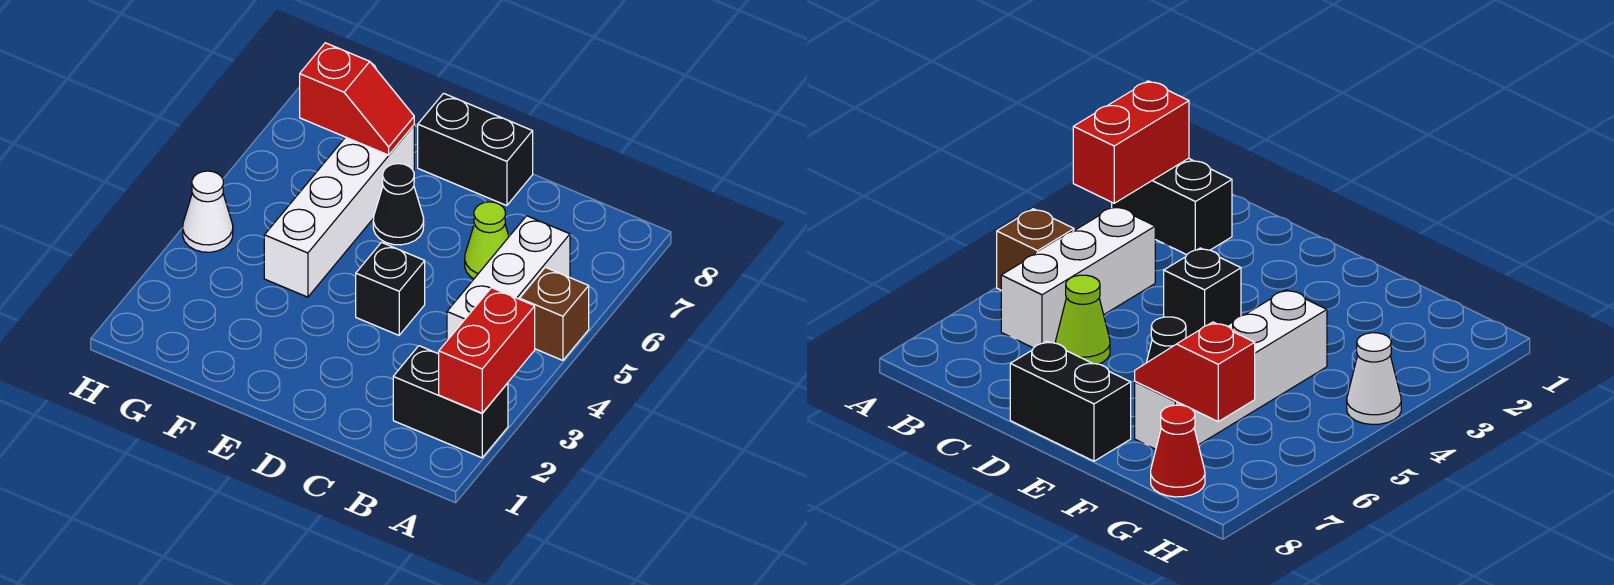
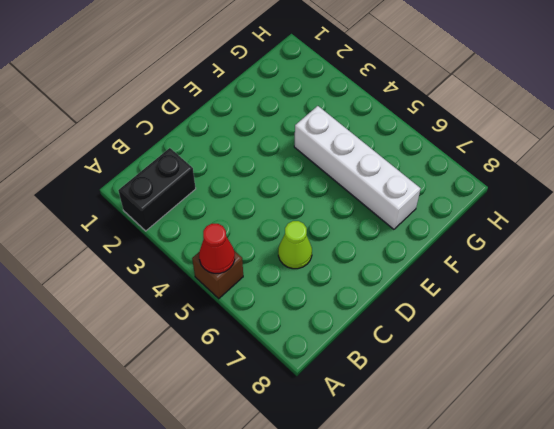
red cone A5 level 2 -> red cone G8 level 1
none -> white brick B4:B6 level 1
none -> black brick D4 level 1
none -> black brick D8:E8 level 1

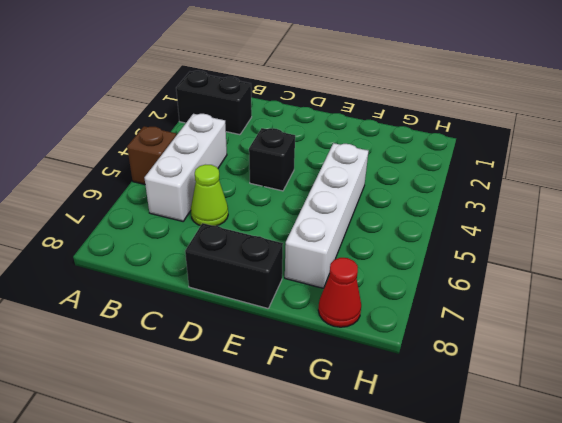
none -> black cone E6 level 1
none -> white cone H4 level 1
none -> red brick A2:A3 level 2

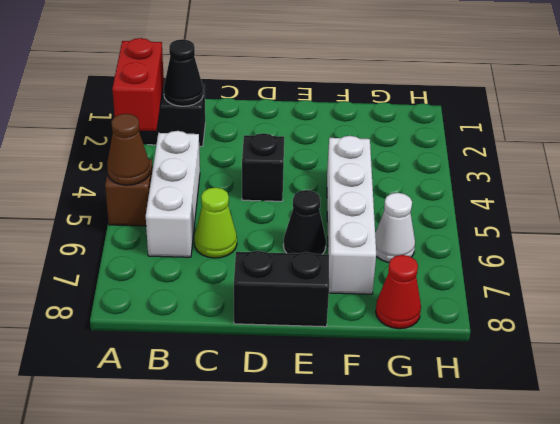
brown cone A5 level 2 -> none
black cone B2 level 2 -> none
white cone G6 level 1 -> white cone H4 level 1
none -> red slope F7:G7 level 2 top G

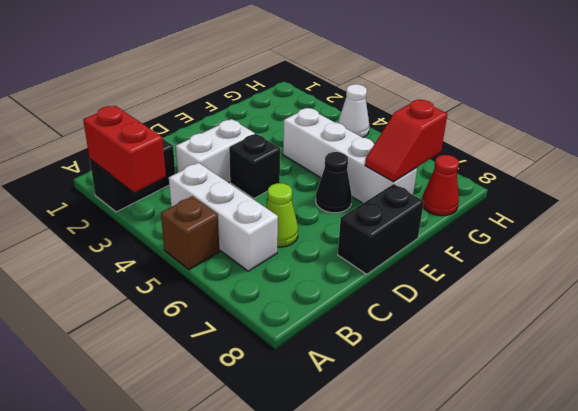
white brick C3:D3 level 1 -> none

